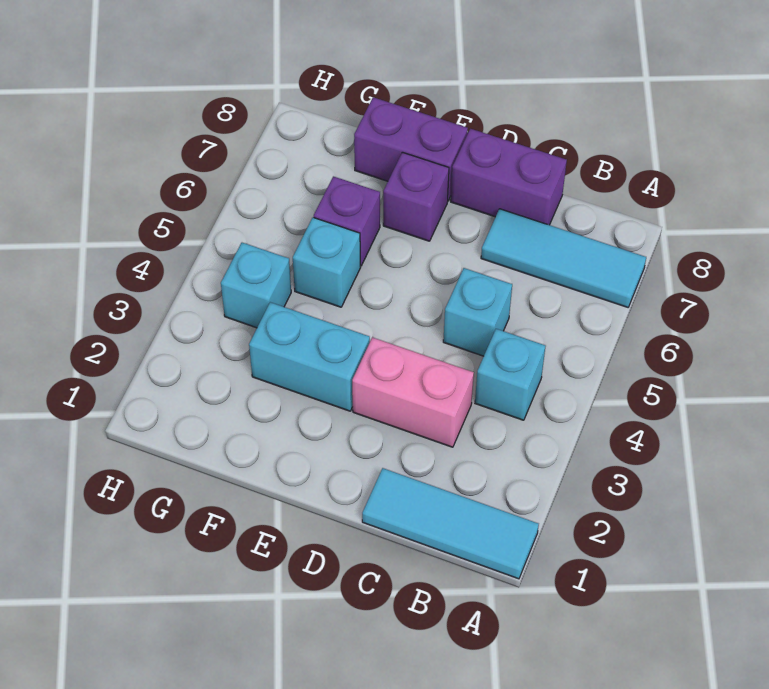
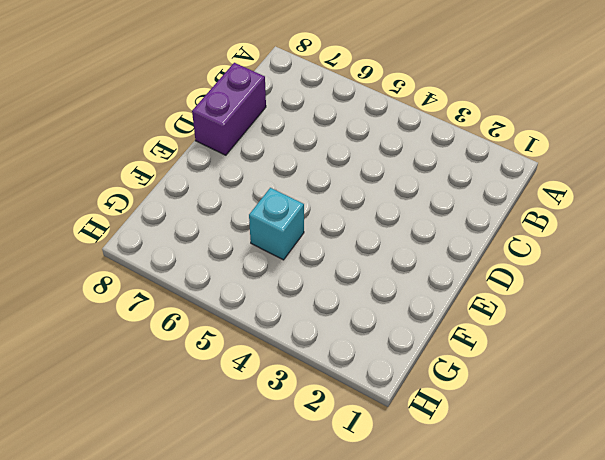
none -> cyan tile A1:C1 level 1
none -> cyan tile A7:C7 level 1
none -> cyan brick B4 level 1

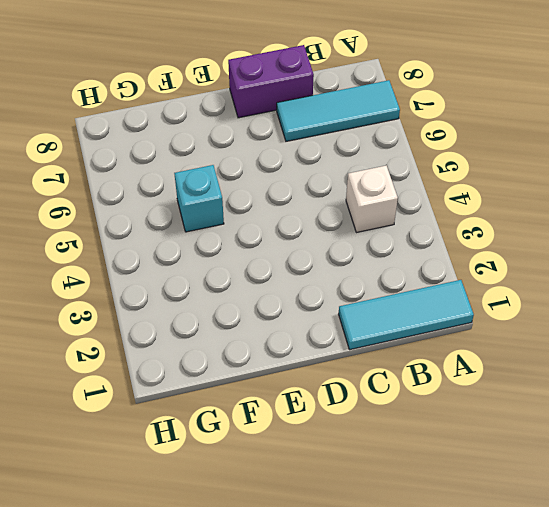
white brick B4 level 1 -> cyan brick B4 level 1
none -> pink brick C3:D3 level 1
none -> cyan brick C5 level 1
none -> cyan brick E3:F3 level 1

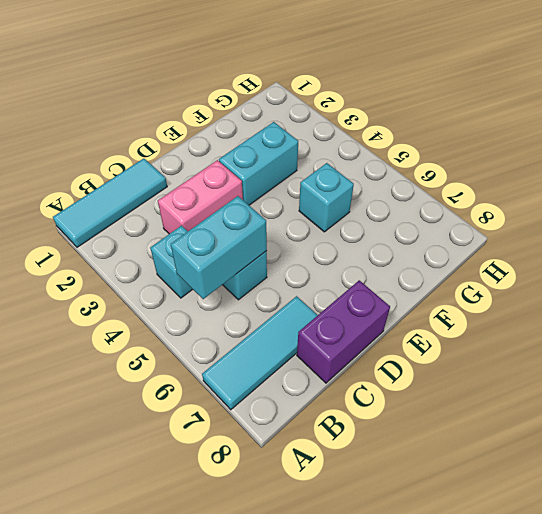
cyan brick B5:C5 level 2 -> none
none -> purple brick E7 level 1
none -> purple brick E8:F8 level 1
none -> purple brick F6 level 1

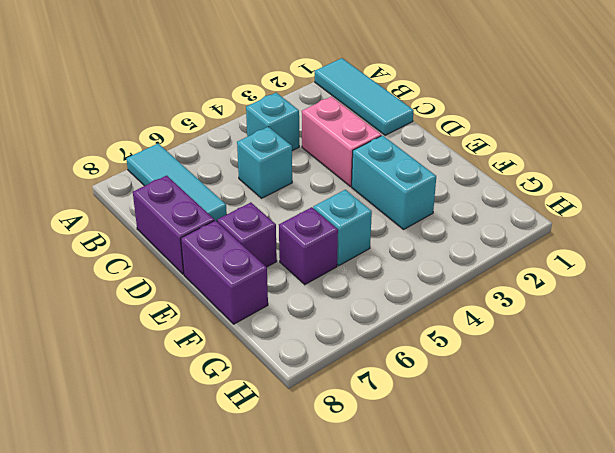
none -> cyan brick G4 level 1

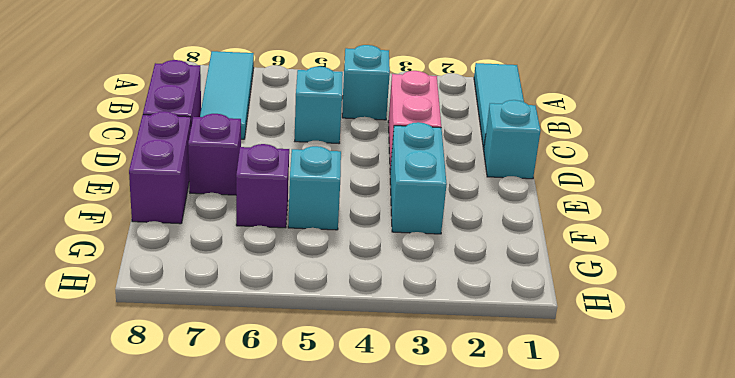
cyan brick D1 level 1 -> cyan brick G4 level 1

